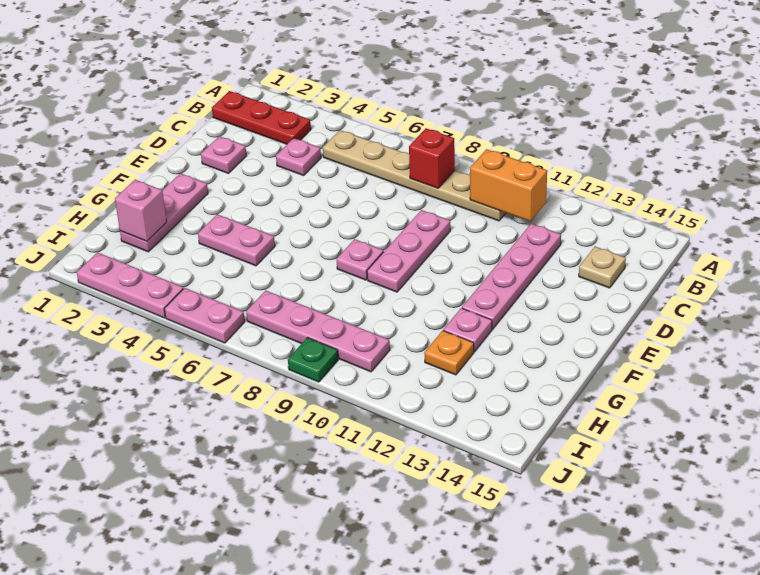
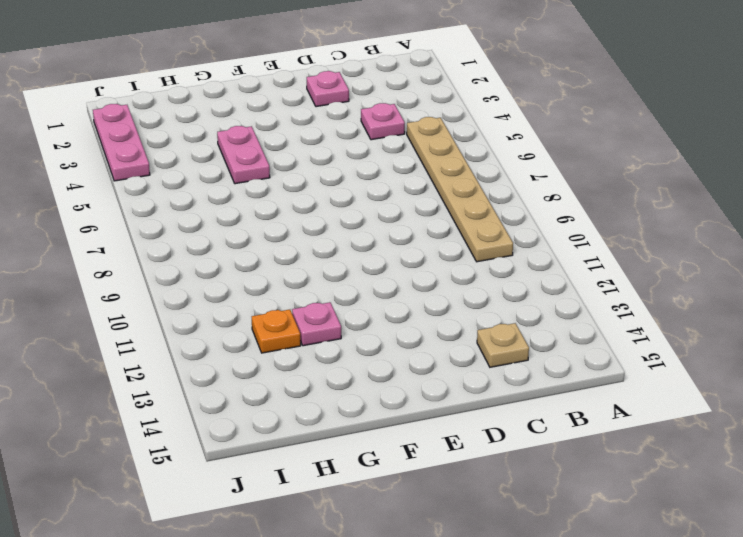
none -> red plate B1:B3 level 1
none -> pink plate C12:F12 level 1
none -> pink plate D9:F9 level 1

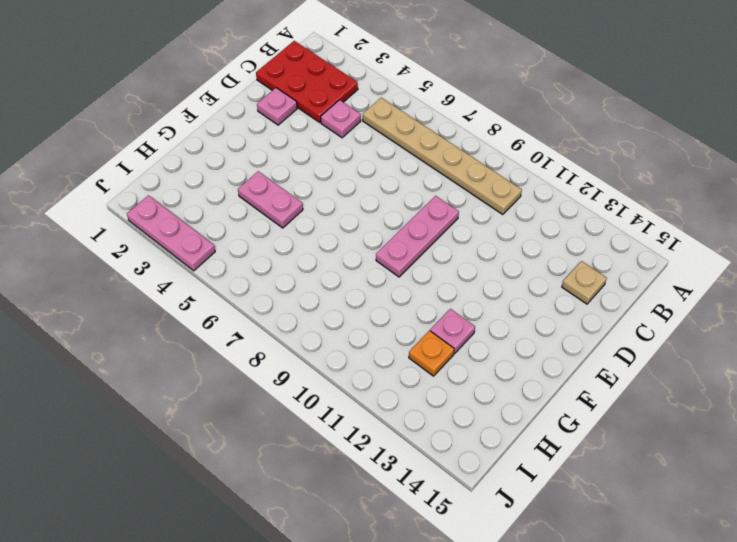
red plate B1:C3 level 1 -> red plate B1:B3 level 1
none -> pink plate C12:F12 level 1
none -> pink plate F2:H2 level 1
none -> pink plate F8 level 1

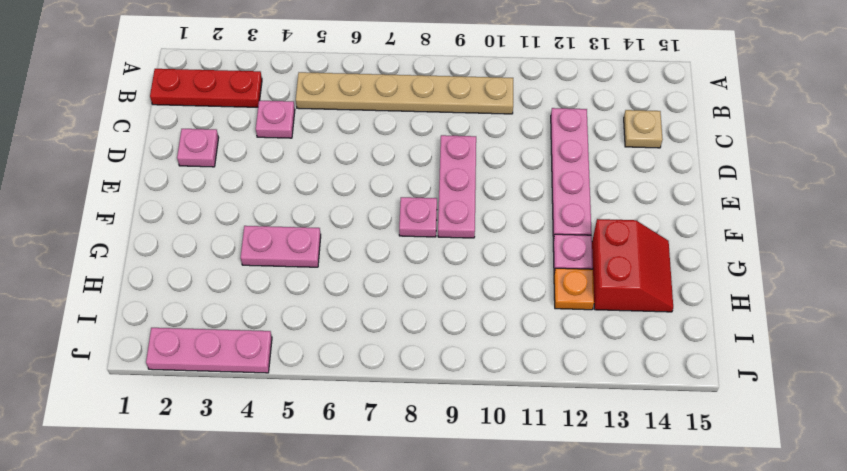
red slope G13:H14 level 1 top 13 -> none
none -> pink plate F2:H2 level 1
none -> pink plate I7:I10 level 1
none -> pink plate J5:J6 level 1

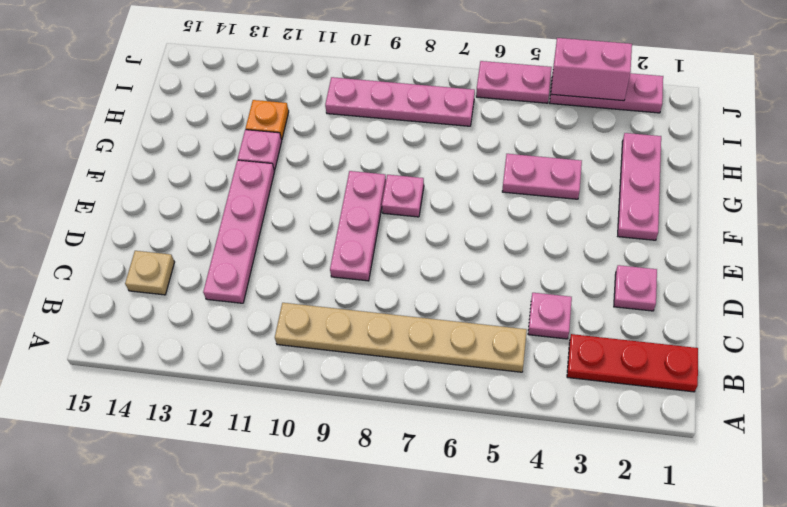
pink brick J3:J4 level 2 -> none
none -> green plate J9 level 1
none -> red brick B8 level 2
none -> orange brick B10:B11 level 2

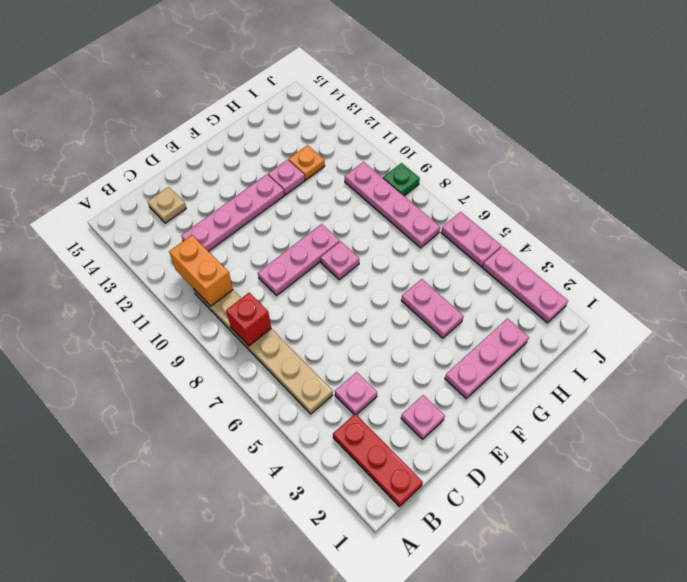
none -> pink brick H2 level 2

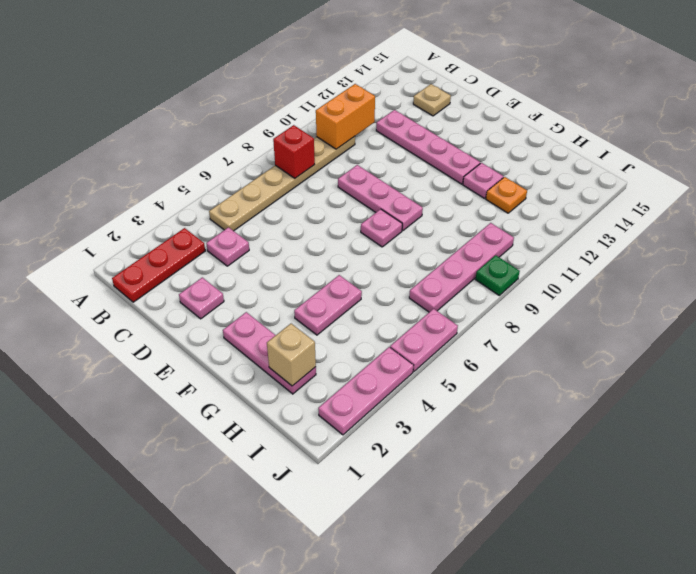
tan brick H2 level 2 -> pink brick H2 level 2

